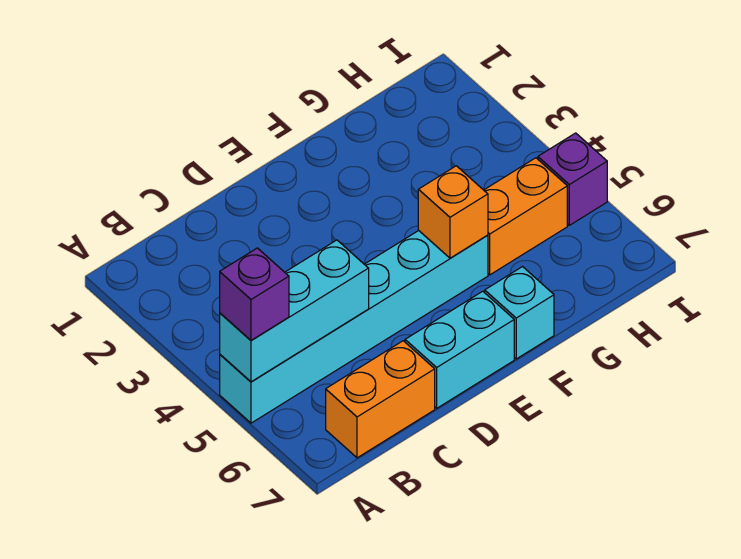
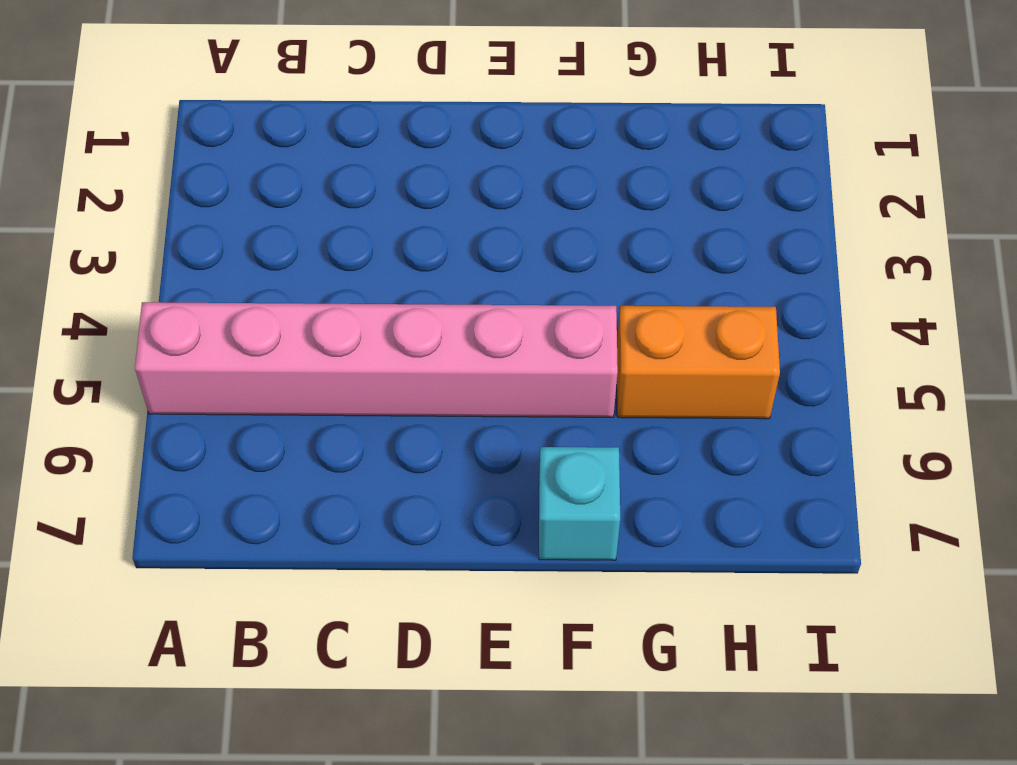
pink brick A5:F5 level 1 -> cyan brick A5:F5 level 1
none -> orange brick B7:C7 level 1
none -> cyan brick D7:E7 level 1

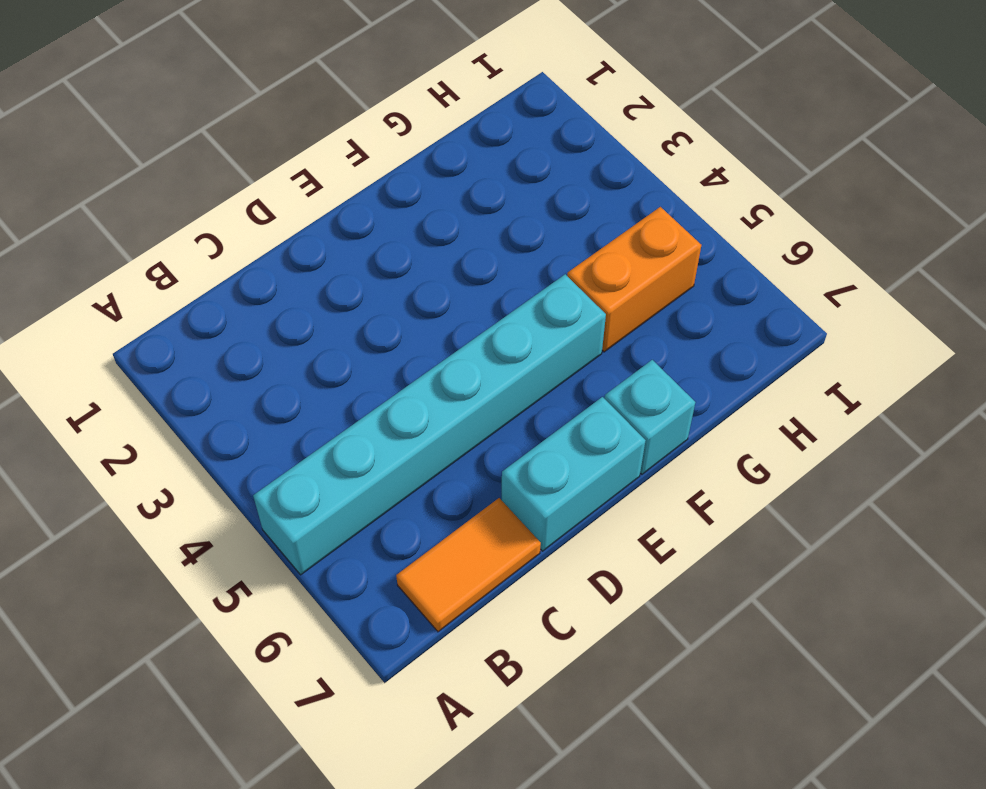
orange tile B7:C7 level 1 -> orange brick B7:C7 level 1
none -> purple brick I5 level 1
none -> cyan brick A5:C5 level 2

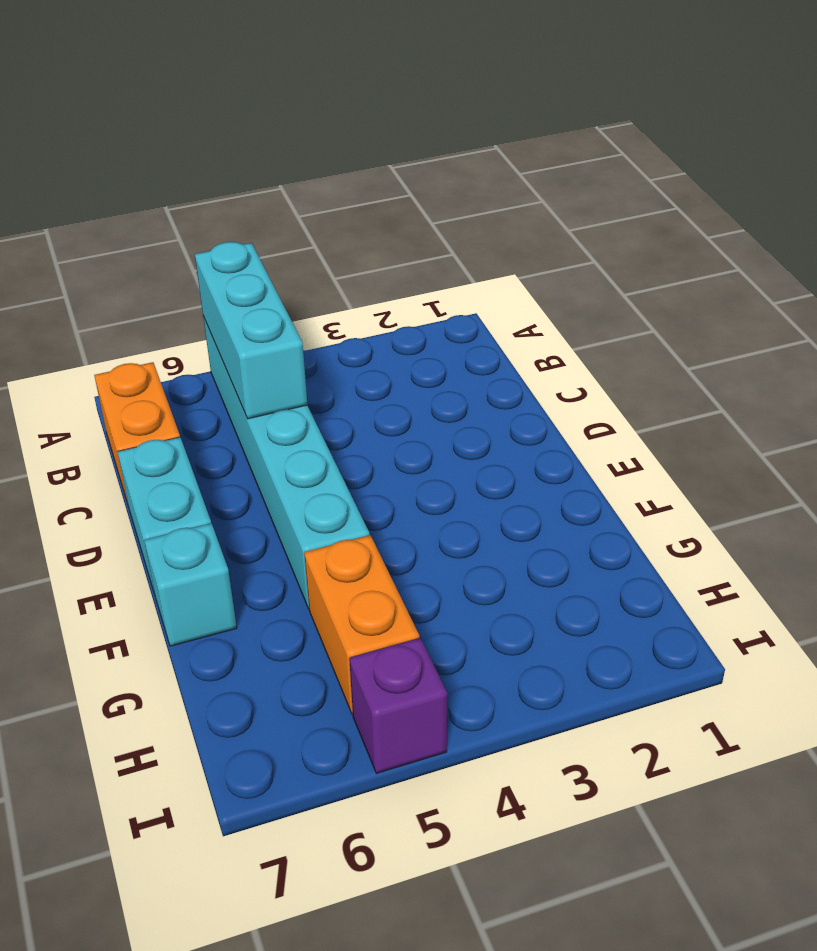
none -> orange brick F5 level 2
none -> purple brick A5 level 3

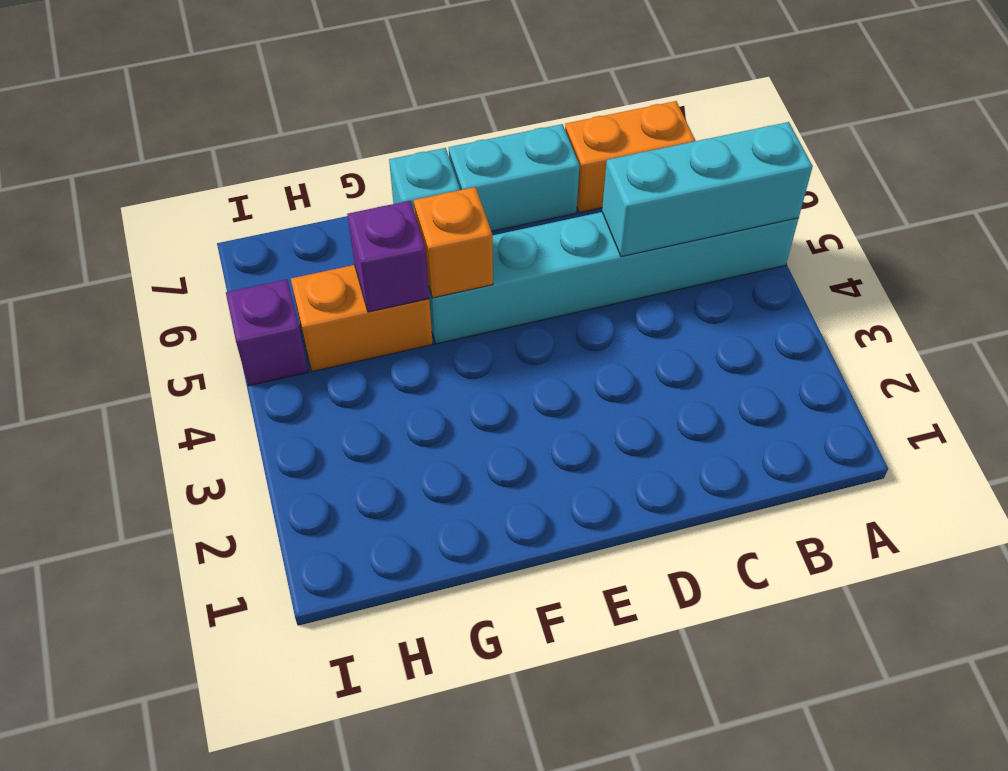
purple brick G5 level 2 -> purple brick A5 level 3

